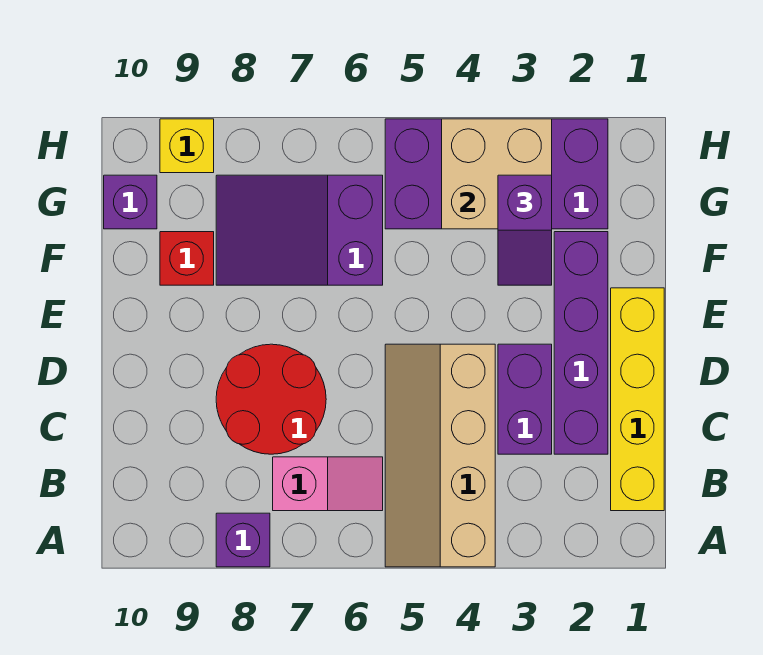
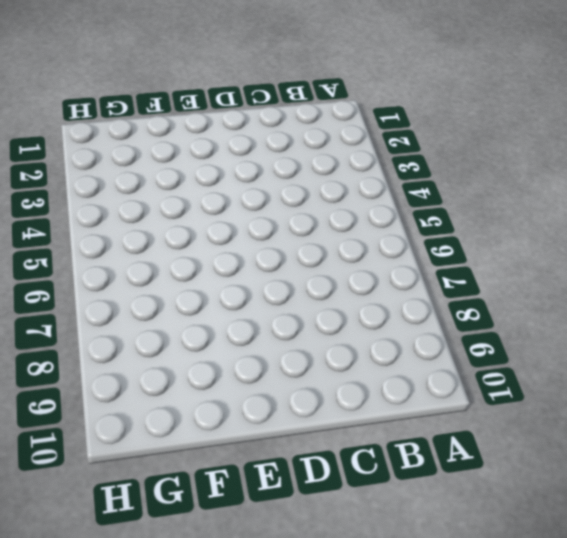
none -> tan slope A4:D5 level 1 top 4
none -> purple brick A8 level 1
none -> yellow brick B1:E1 level 1

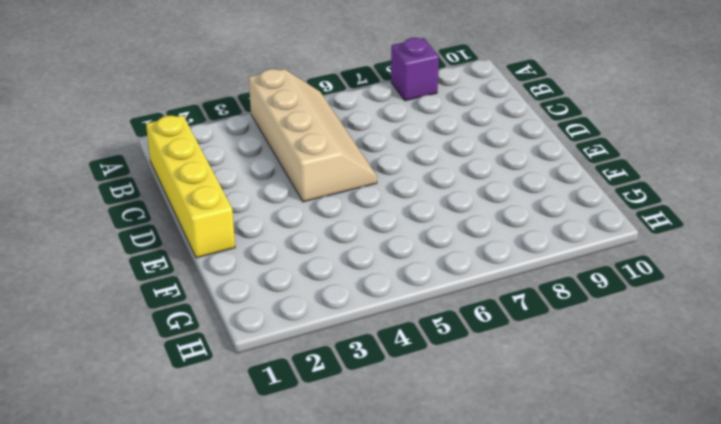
none -> pink slope B6:B7 level 1 top 7
none -> purple brick C2:F2 level 1
none -> purple brick C3:D3 level 1

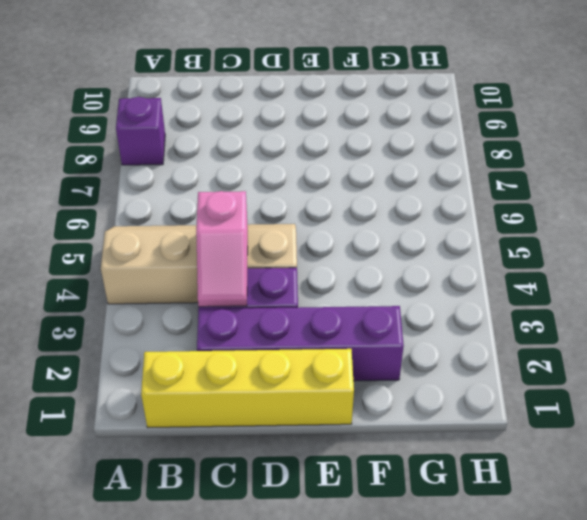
pink slope C3:C4 level 2 top 4 -> pink slope B6:B7 level 1 top 7
none -> red round brick C7:D8 level 1
none -> purple slope F6:G8 level 1 top 6
none -> red brick F9 level 1

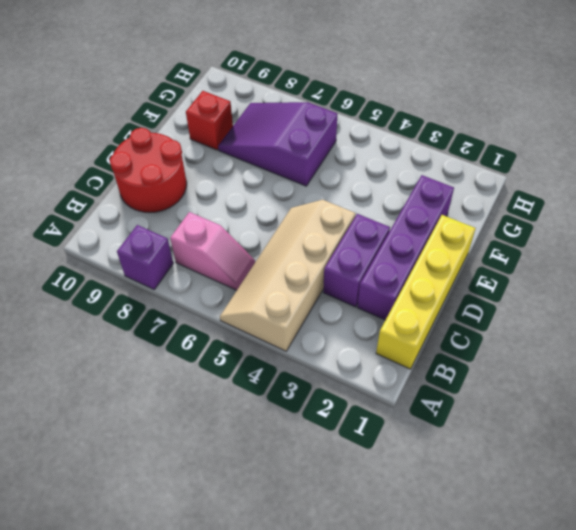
red round brick C9:D10 level 1 -> red round brick C7:D8 level 1
none -> purple brick G2:H5 level 1
none -> purple brick G10 level 1
none -> yellow brick H9 level 1

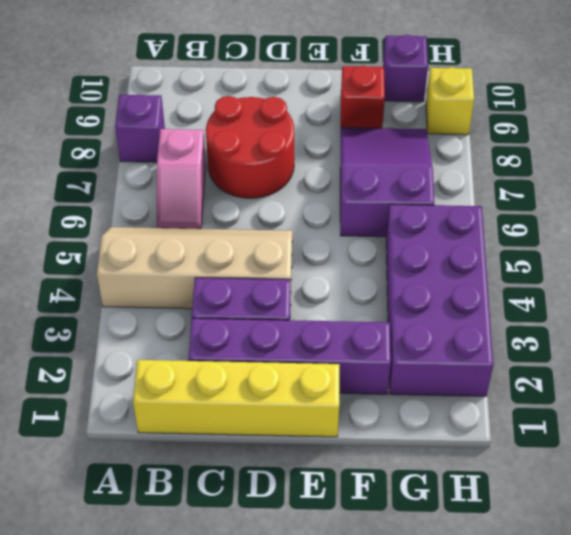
none -> tan brick G3:H4 level 2
none -> purple slope F3:G3 level 3 top G

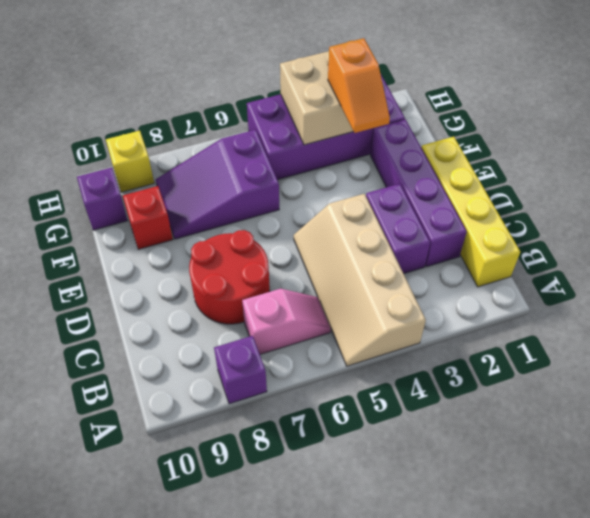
orange slope F3:G3 level 3 top G -> purple slope F3:G3 level 3 top G

